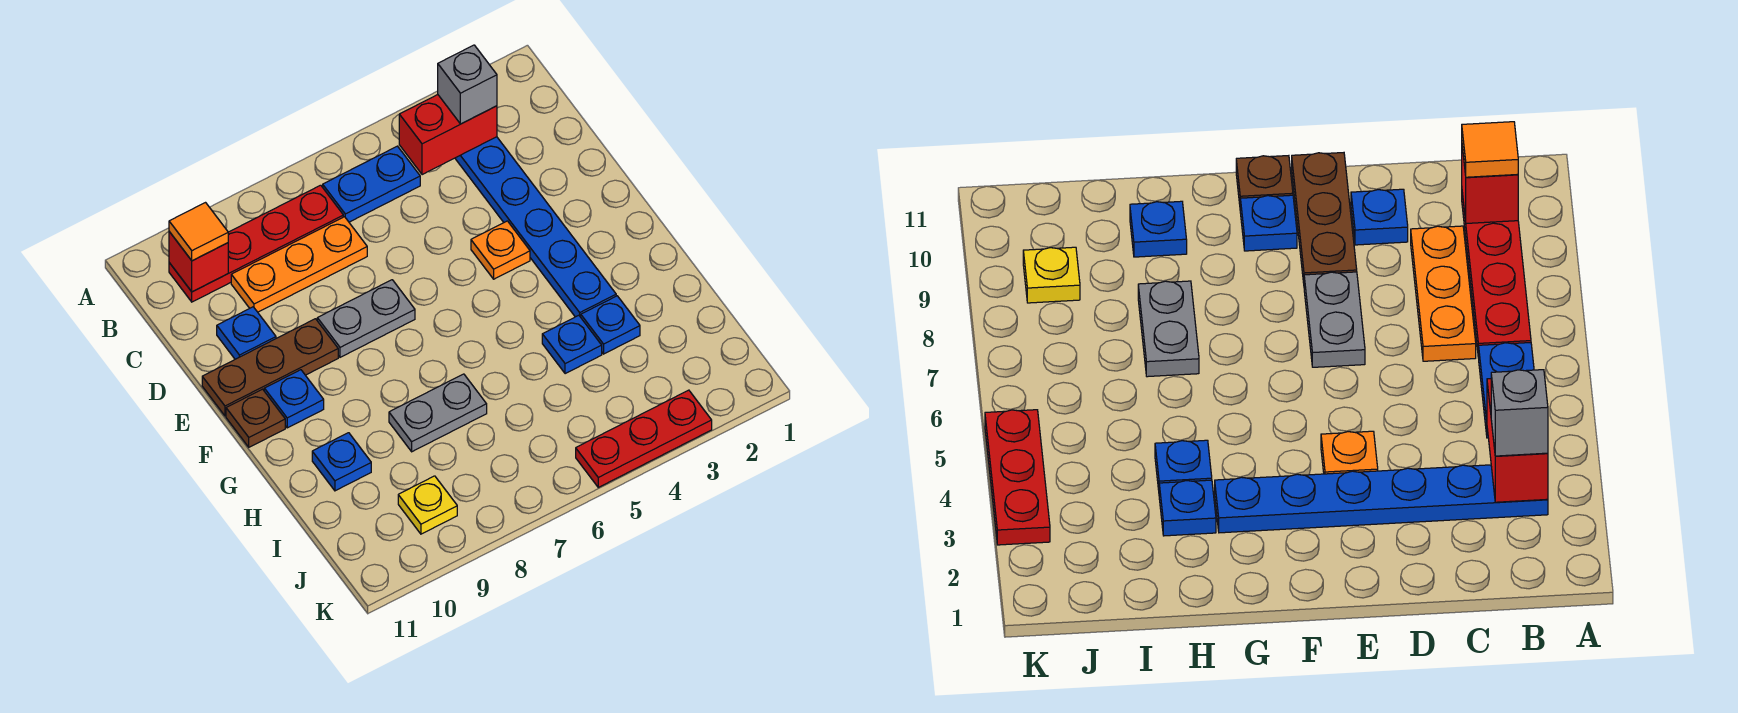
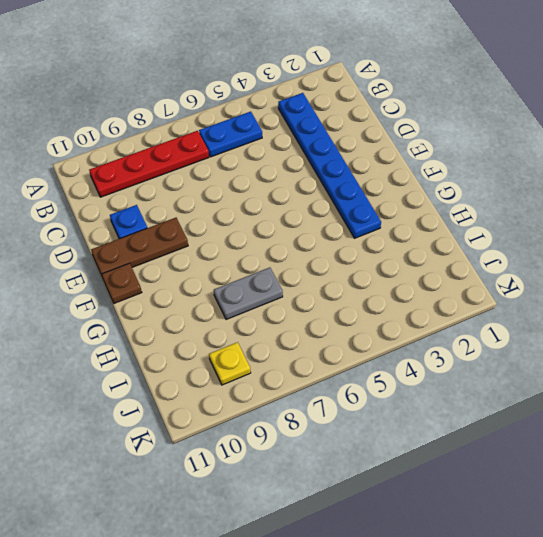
none -> orange plate C7:C9 level 1
none -> orange plate E4 level 1
none -> grey plate E7:E8 level 1

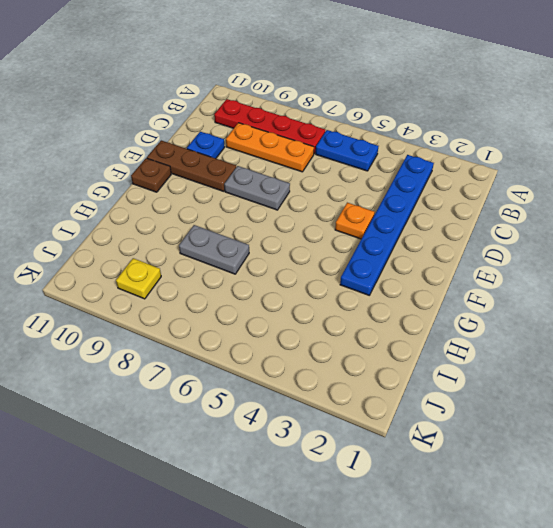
none -> blue plate F10 level 1
none -> blue plate H3 level 1
none -> blue plate H4 level 1

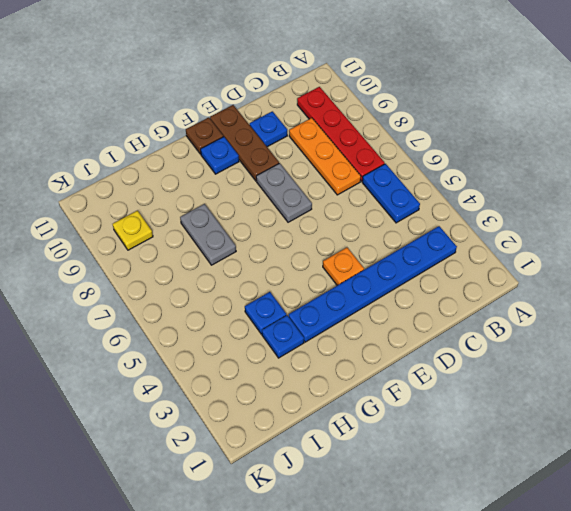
none -> blue plate H10 level 1
none -> red plate K3:K5 level 1
none -> red brick B3:B4 level 2

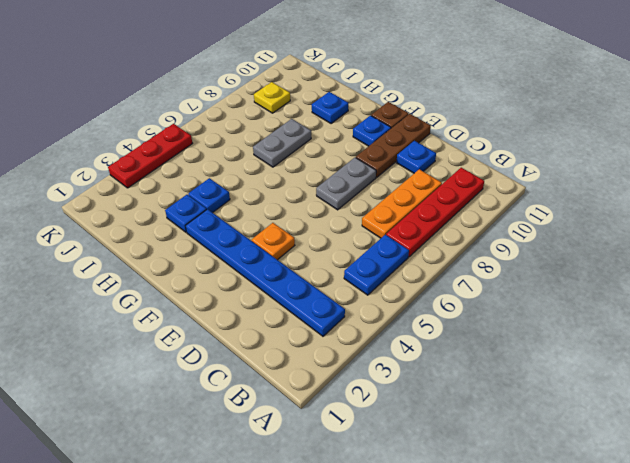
none -> red brick B3:B4 level 2
none -> red brick B10 level 2
none -> grey brick B3 level 3

